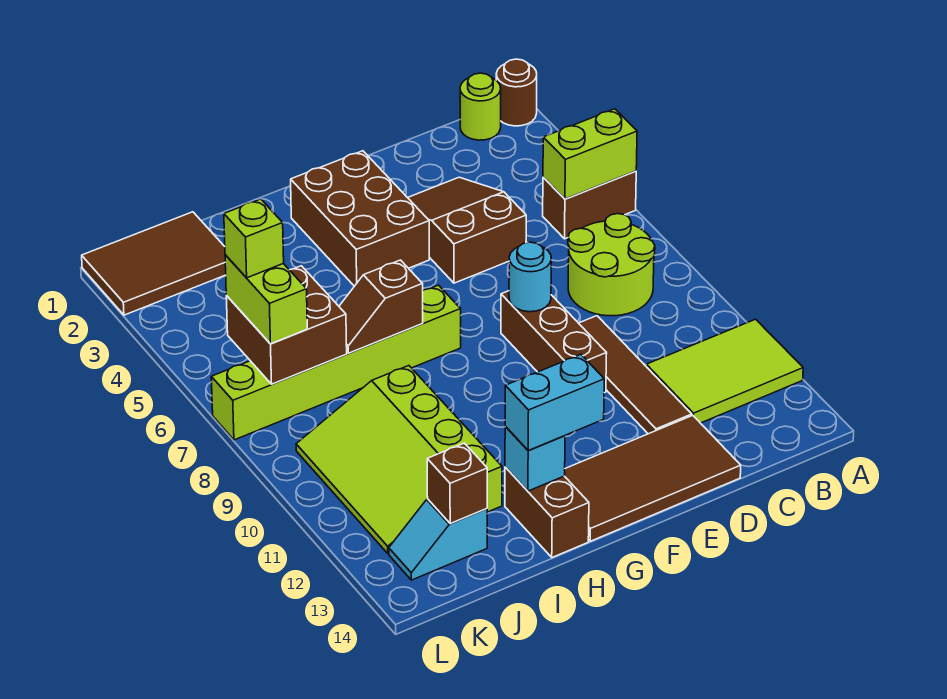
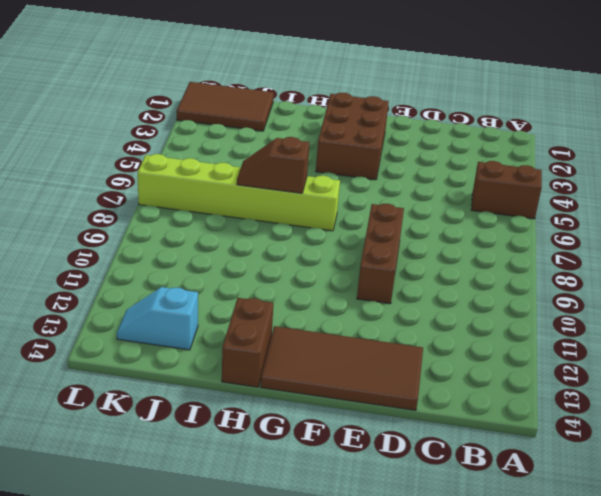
none -> brown round brick A1 level 1
none -> lime tile A11:C12 level 1
none -> lime round brick B1 level 1

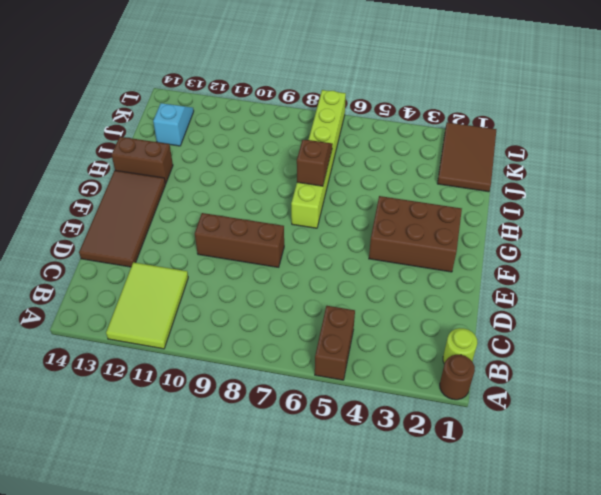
none -> lime round brick B7:C8 level 1
none -> brown slope D3:E5 level 1 top 5
none -> brown tile D9:D12 level 1

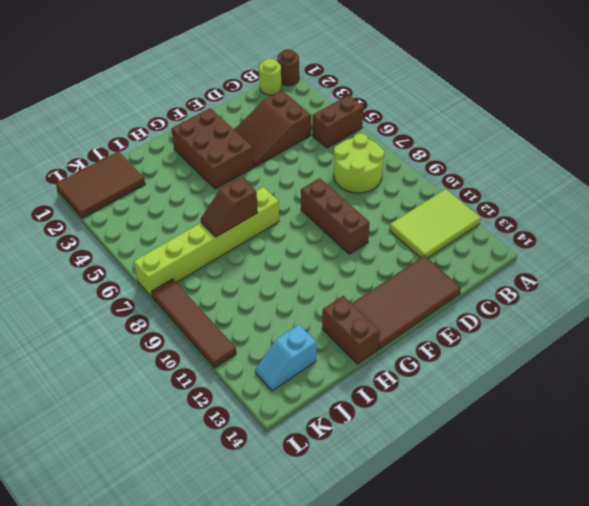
brown slope C3:E4 level 1 top C -> brown slope D3:E5 level 1 top 5
brown tile L8:L11 level 1 -> brown tile D9:D12 level 1
none -> lime slope I9:K12 level 1 top I
none -> lime brick A5:B5 level 2
none -> cyan round brick E8 level 2

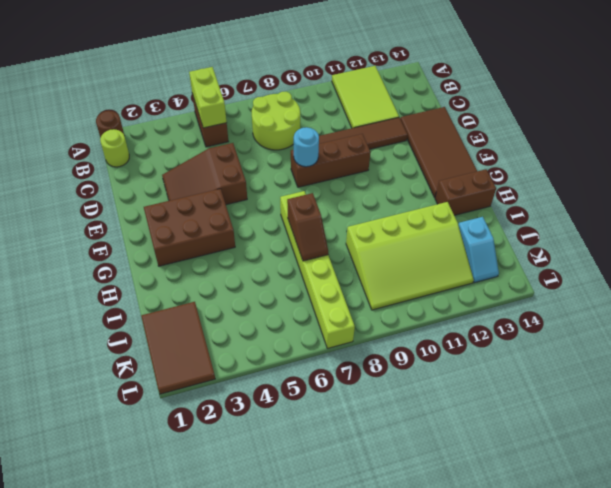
none -> cyan brick H13 level 2
none -> brown brick J6:K7 level 2
none -> brown brick J13 level 2

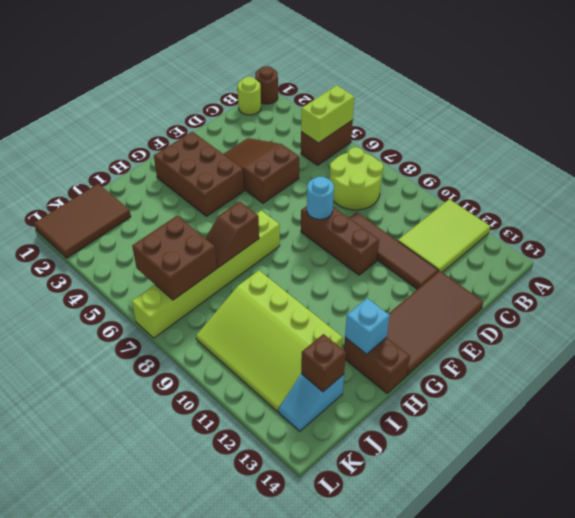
none -> cyan brick G13:H13 level 3
none -> lime brick K6:K7 level 3
none -> lime brick K6 level 4

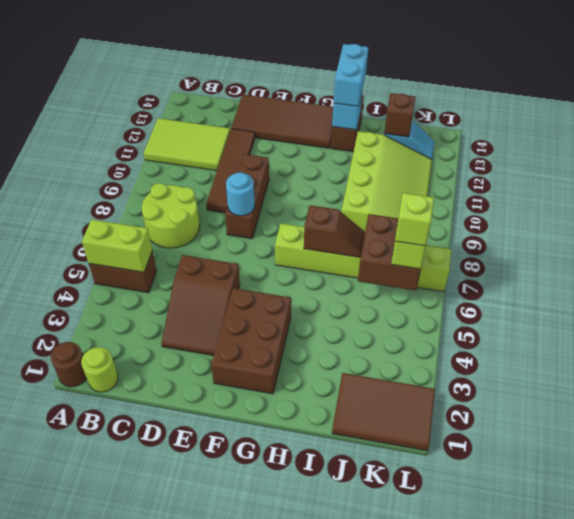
cyan brick H13:H14 level 3 -> cyan brick G13:H13 level 3

